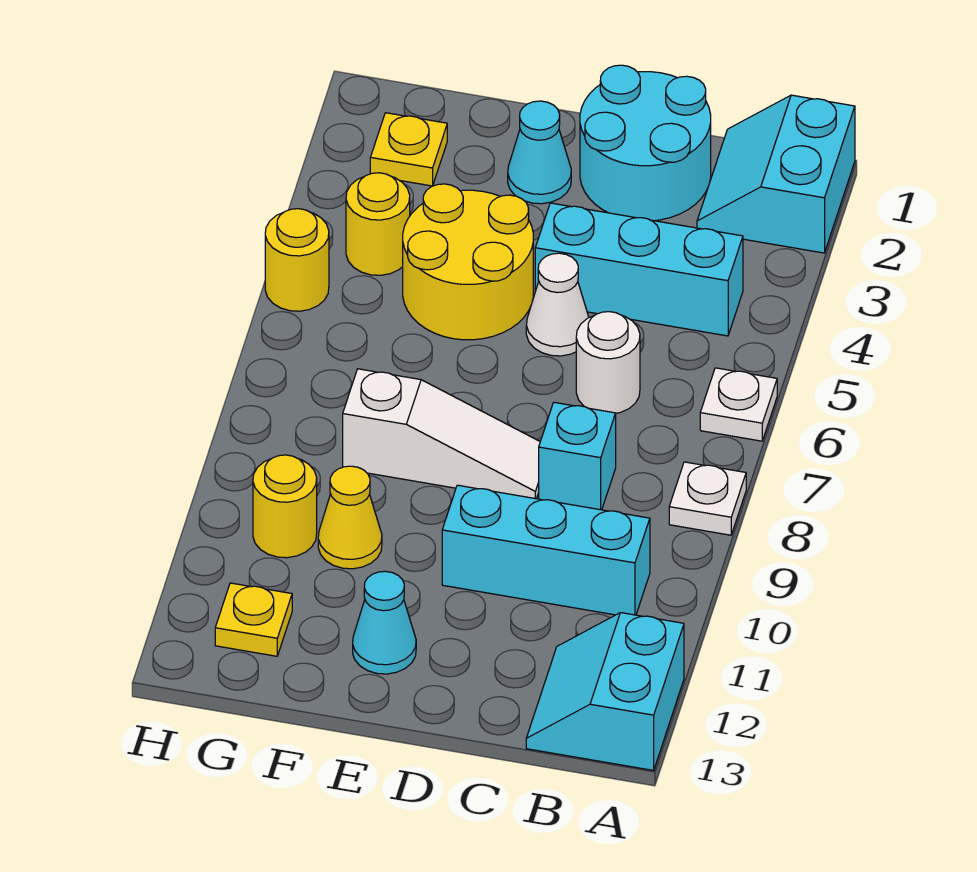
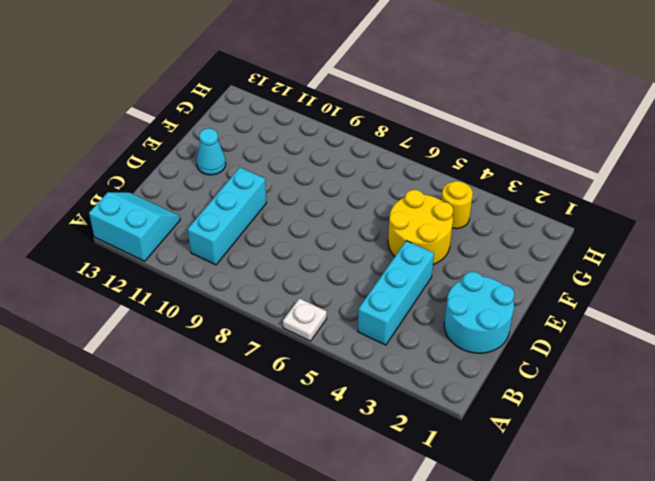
none -> cyan slope A1:B2 level 1 top A
none -> white plate A8 level 1
none -> white round brick C6 level 1

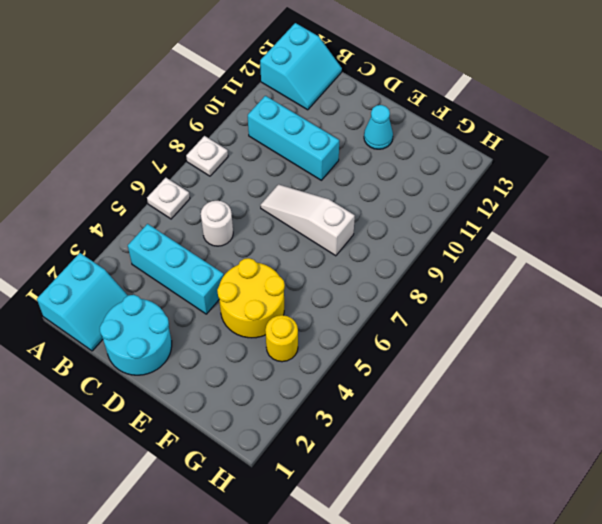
none -> cyan brick C8 level 1
none -> white cone D5 level 1
none -> cyan cone E2 level 1

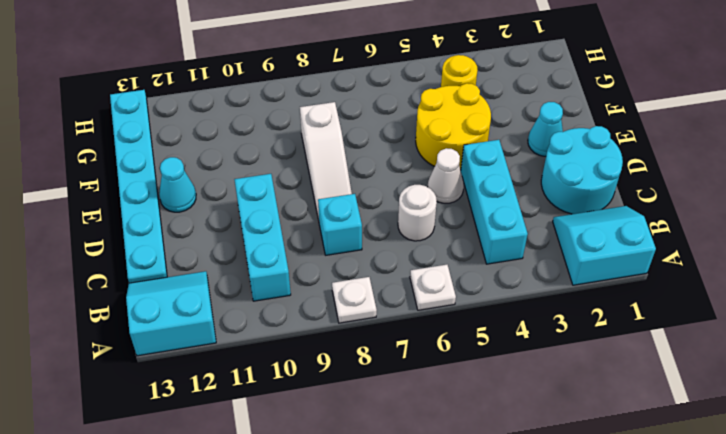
cyan plate C13:H13 level 1 -> none
none -> yellow cone F10 level 1
none -> yellow plate G2 level 1
none -> yellow round brick G10 level 1

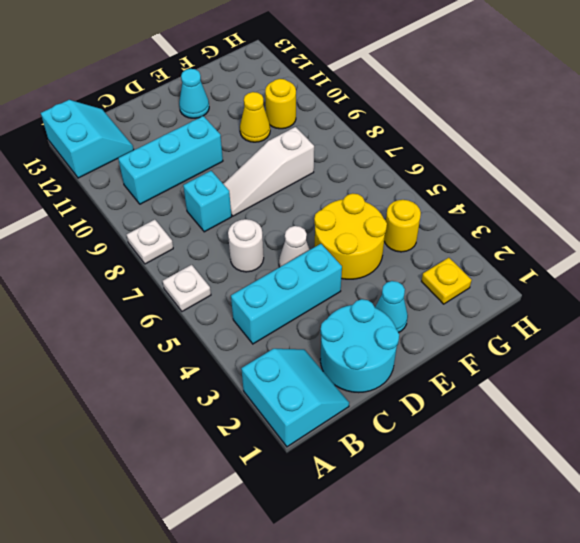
none -> yellow plate G12 level 1
none -> yellow round brick H5 level 1

